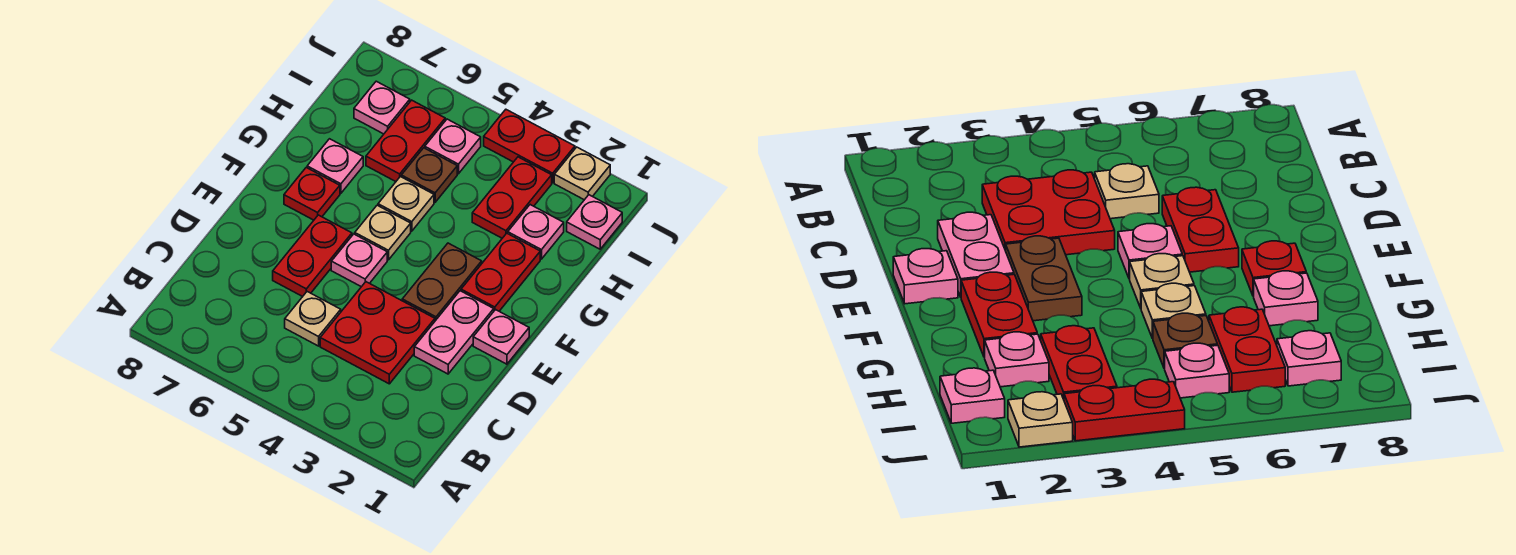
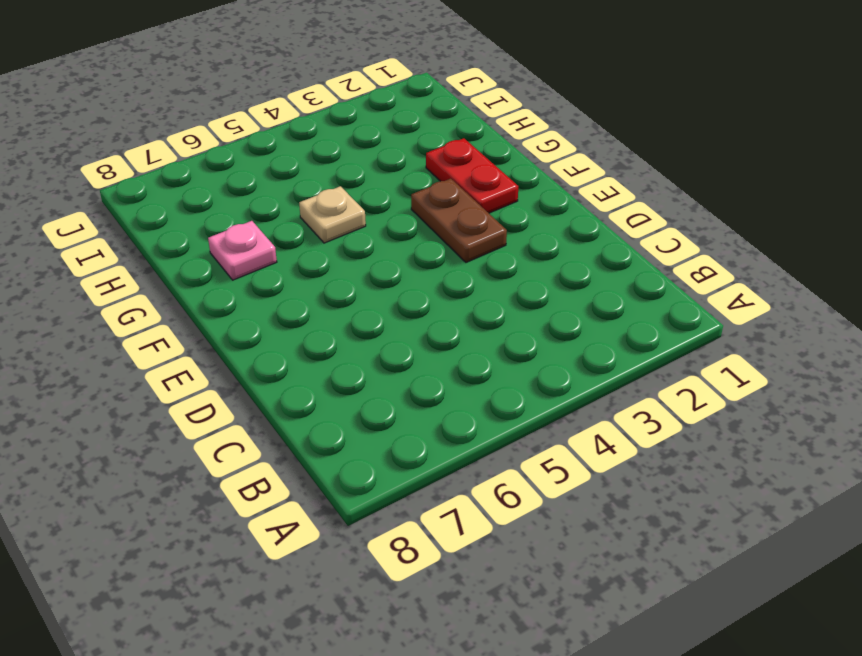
none -> red plate C3:D4 level 1
none -> tan plate C5 level 1
none -> pink plate D2:E2 level 1

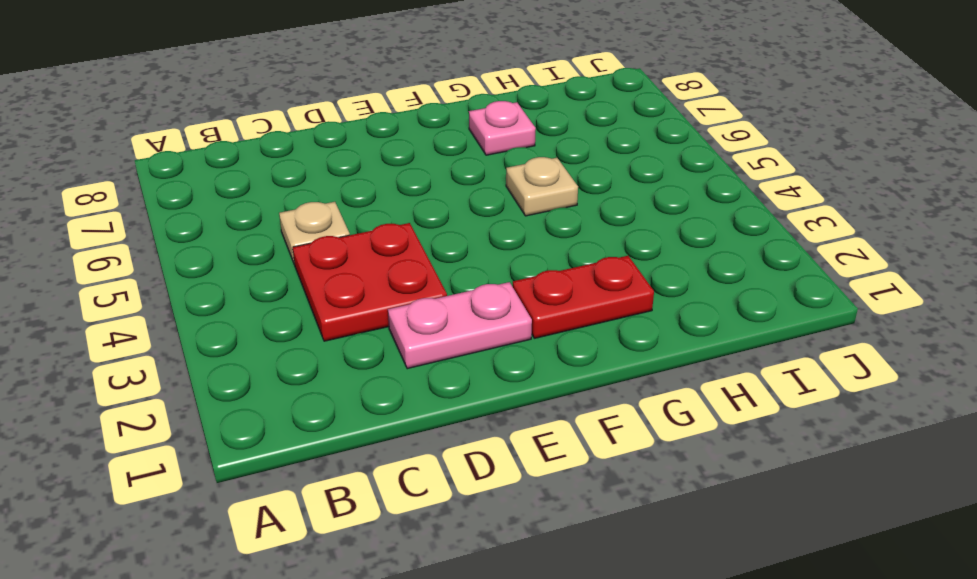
none -> red plate D6:E6 level 1
none -> pink plate E1 level 1
none -> brown plate E3:F3 level 1

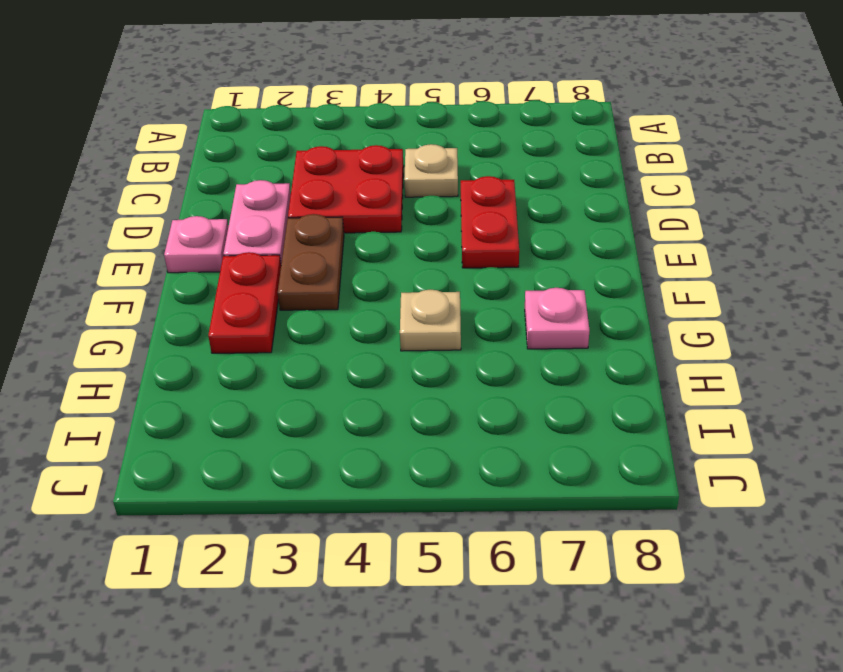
none -> pink plate E5 level 1
none -> tan plate F5 level 1
none -> red plate F7 level 1

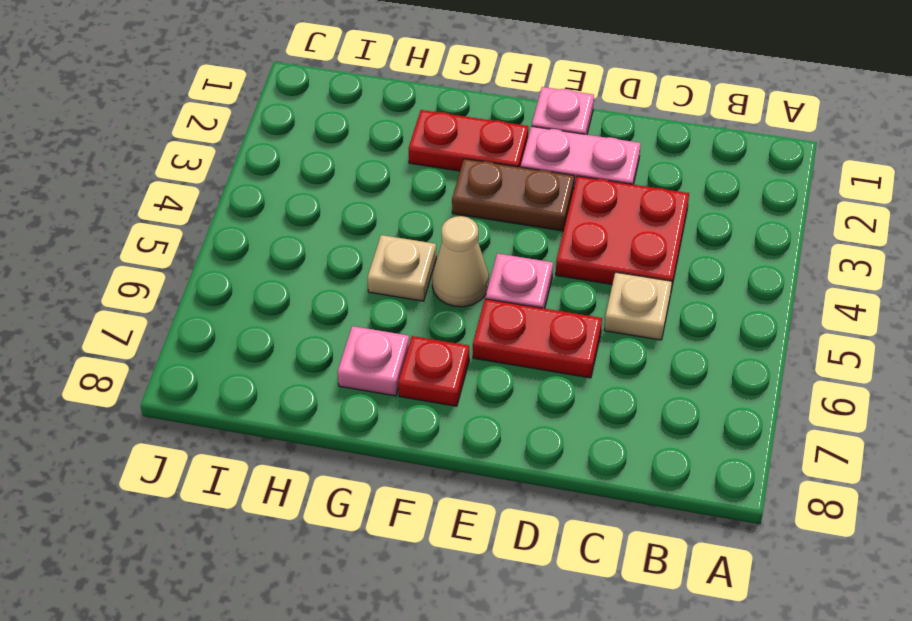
tan cone F5 level 1 -> tan plate F5 level 1
none -> pink plate H2 level 1
none -> red plate H3:I3 level 1
none -> brown plate H5 level 1

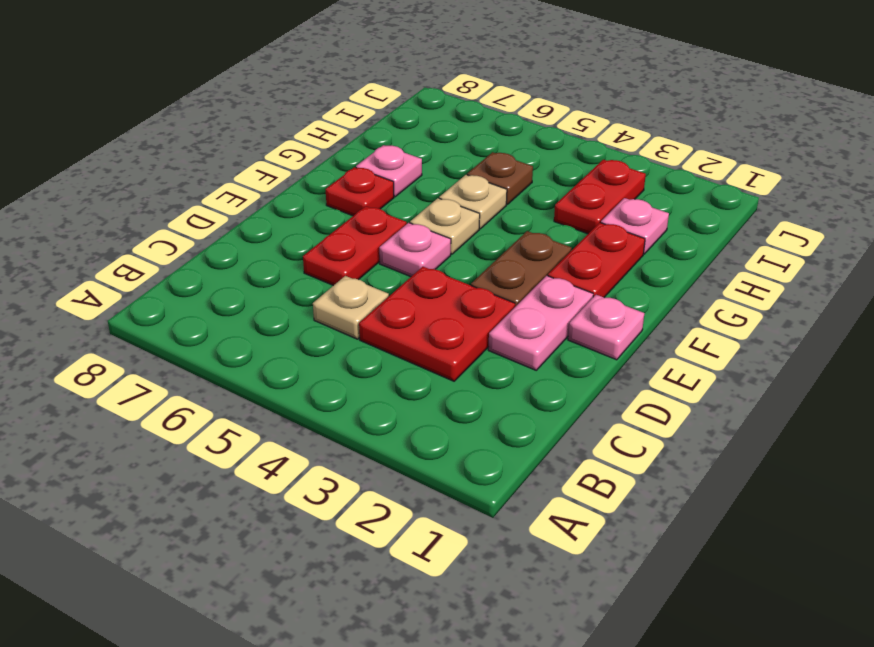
none -> red plate H6:I6 level 1
none -> pink plate I1 level 1
none -> pink plate I5 level 1

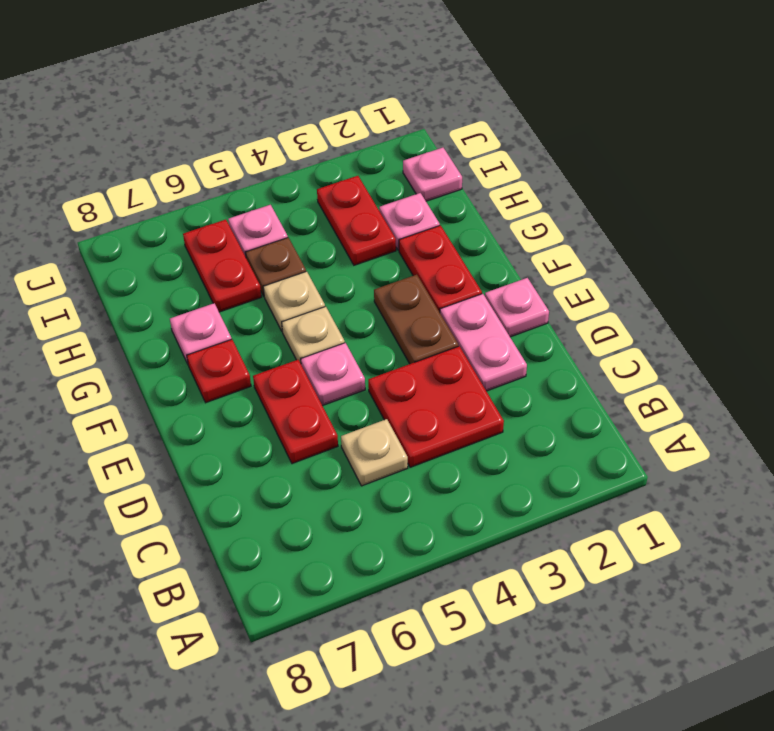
none -> pink plate I7 level 1
none -> tan plate J2 level 1
none -> red plate J3:J4 level 1

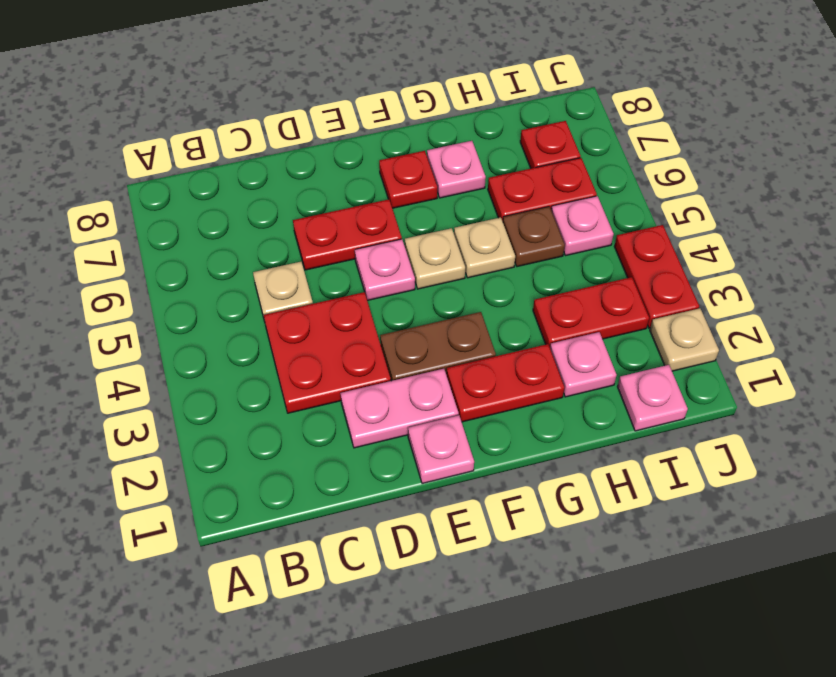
red plate I7 level 1 -> pink plate I7 level 1

